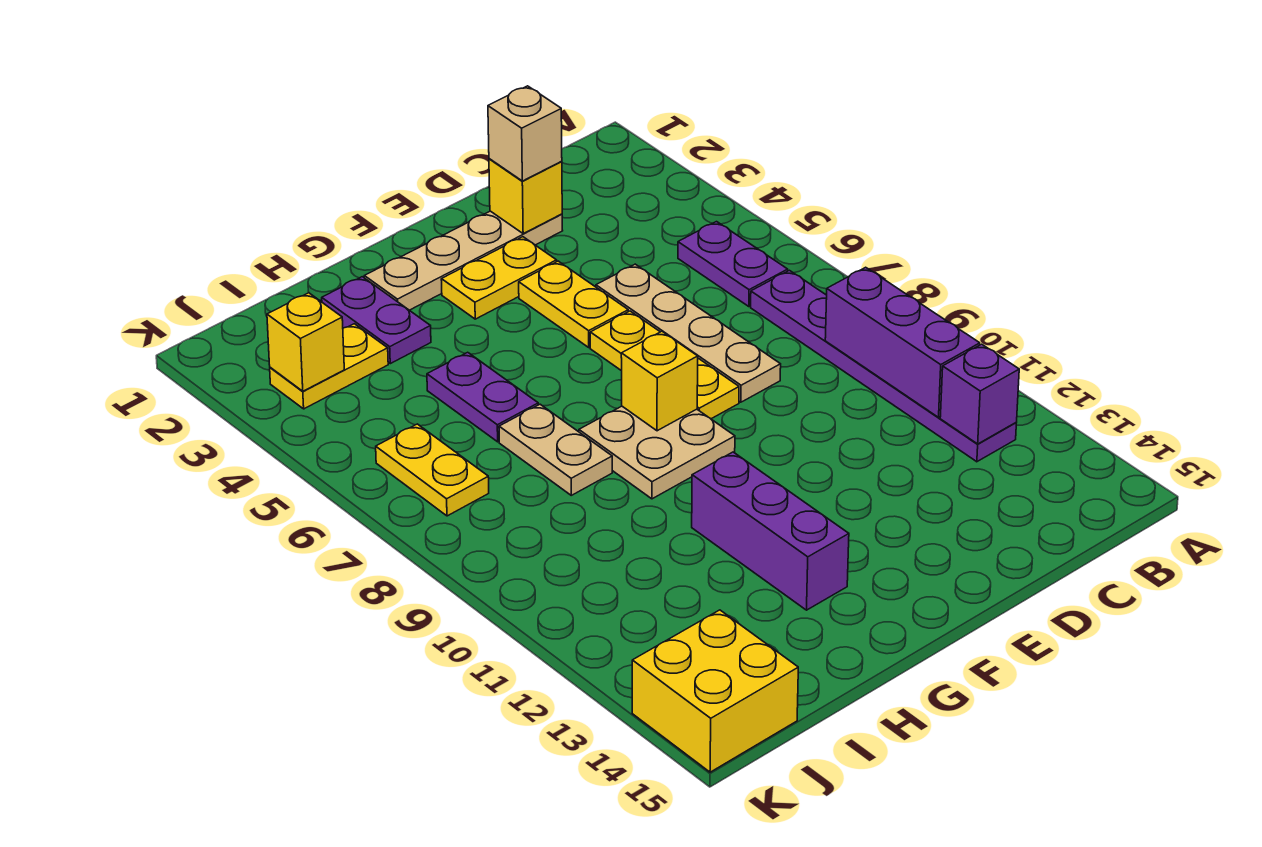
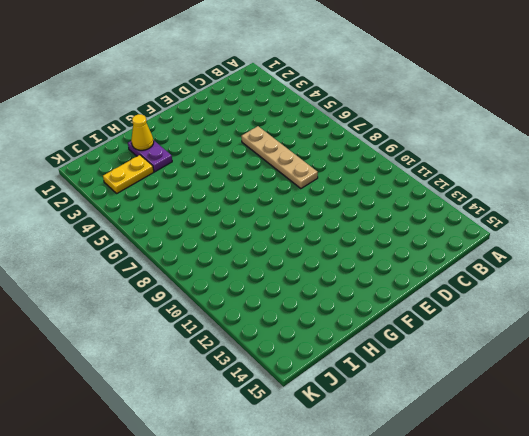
yellow cone H2 level 2 -> none
none -> purple plate B5:B6 level 1
none -> purple plate B7:B12 level 1
none -> tan plate D2:G2 level 1

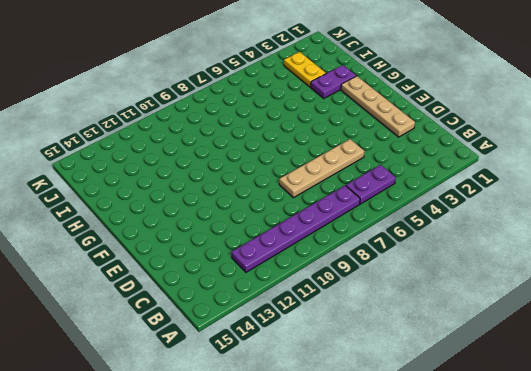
none -> yellow plate E3:F3 level 1
none -> yellow plate E4:E5 level 1
none -> yellow plate E6:E8 level 1

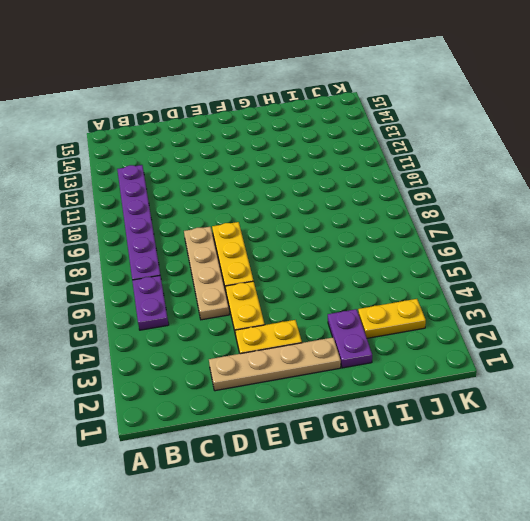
none -> tan plate F8:G9 level 1
none -> purple brick G11:G13 level 1
none -> purple plate H5:H6 level 1

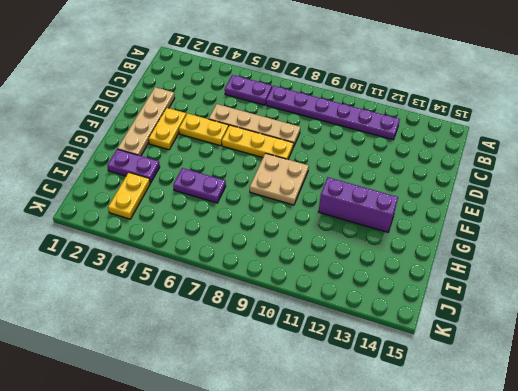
none -> tan plate H7:H8 level 1
none -> yellow plate J6:J7 level 1
none -> yellow brick J14:K15 level 1

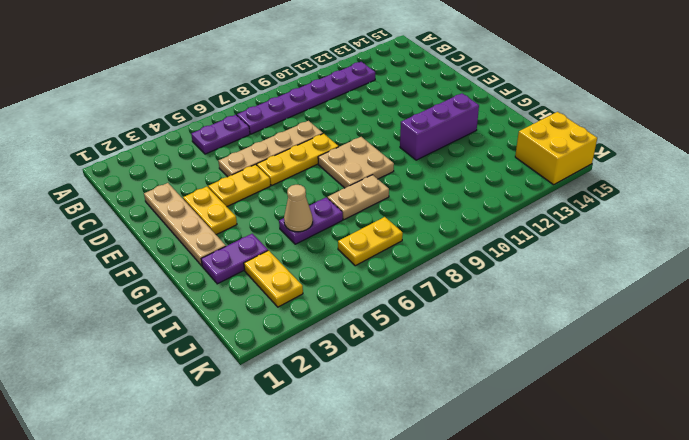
tan cone H5 level 2 -> none
none -> purple brick B9:B11 level 2
none -> purple brick B12 level 2
none -> yellow brick D2 level 2

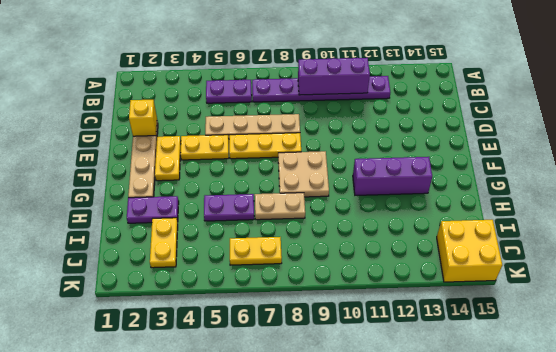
none -> purple brick B12 level 2
none -> yellow brick F8 level 2
none -> yellow brick J3 level 2

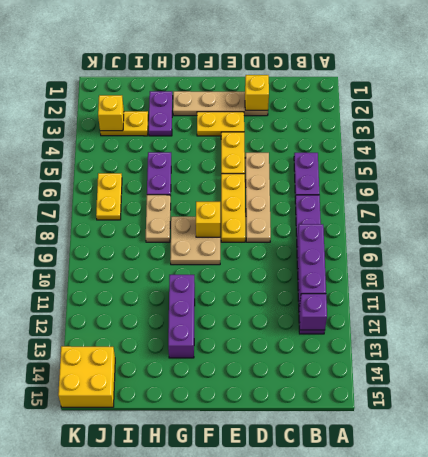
none -> tan brick D2 level 3

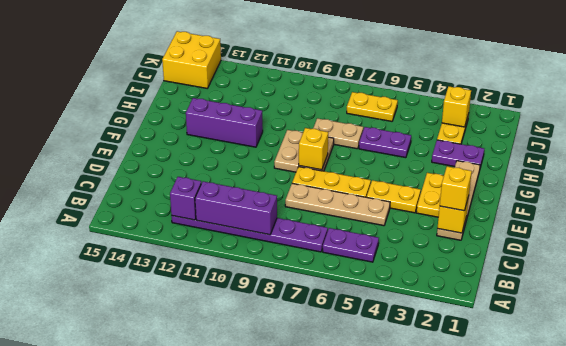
yellow brick D2 level 3 -> tan brick D2 level 3

